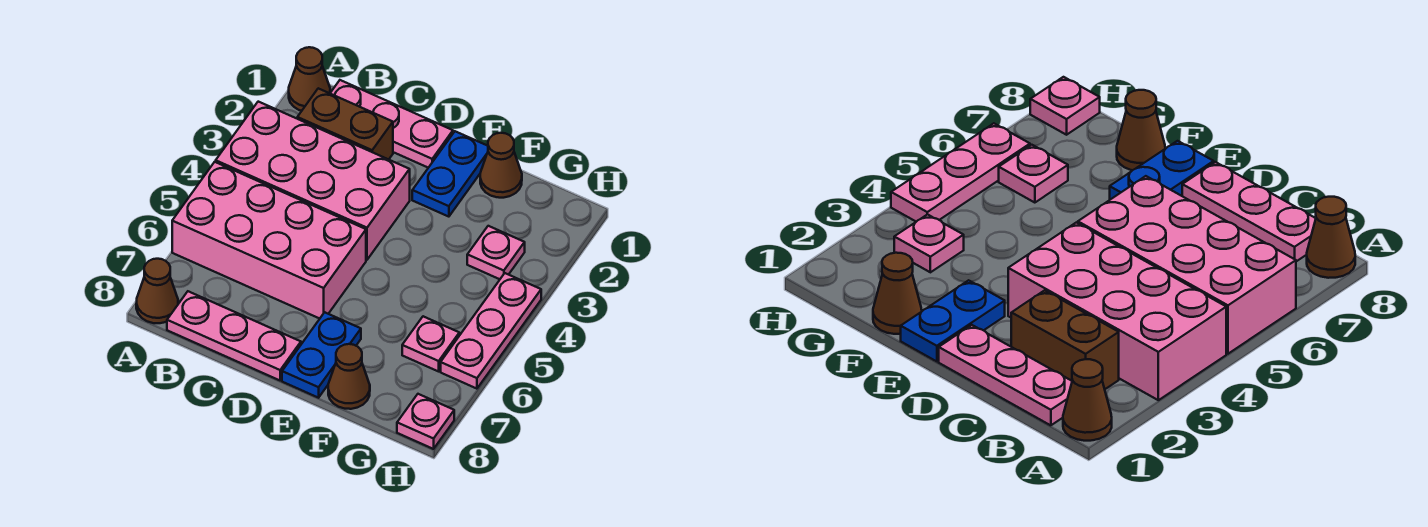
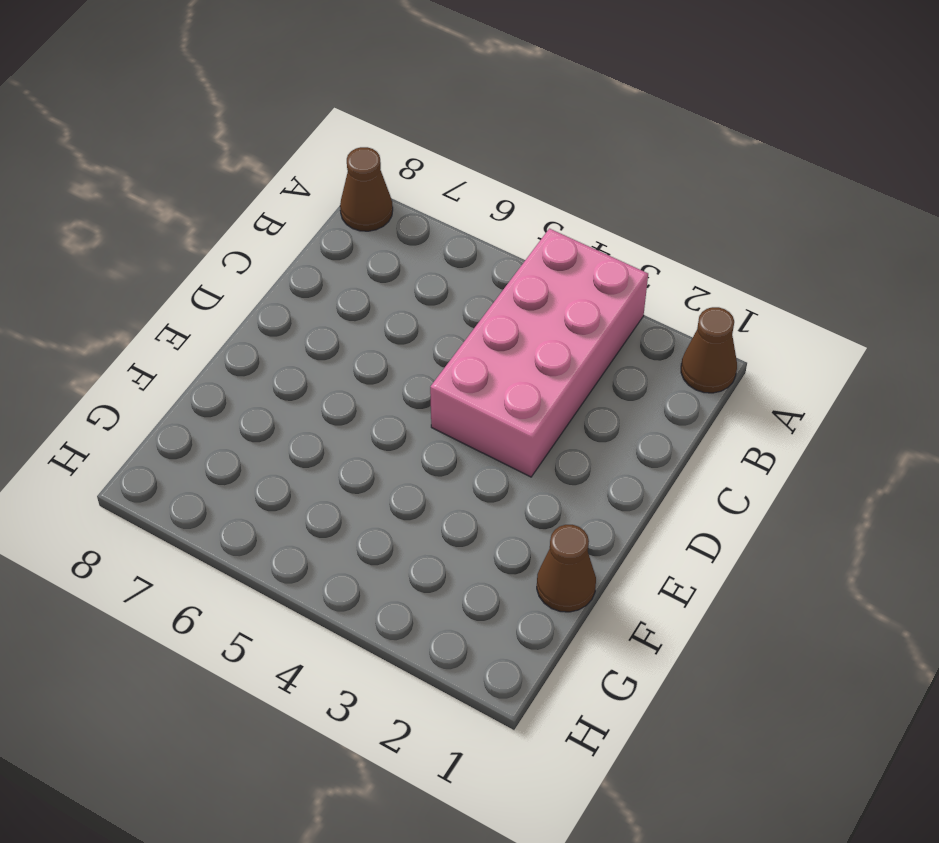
none -> pink brick A5:D6 level 1
none -> pink plate B1:D1 level 1
none -> brown brick B2:C2 level 1

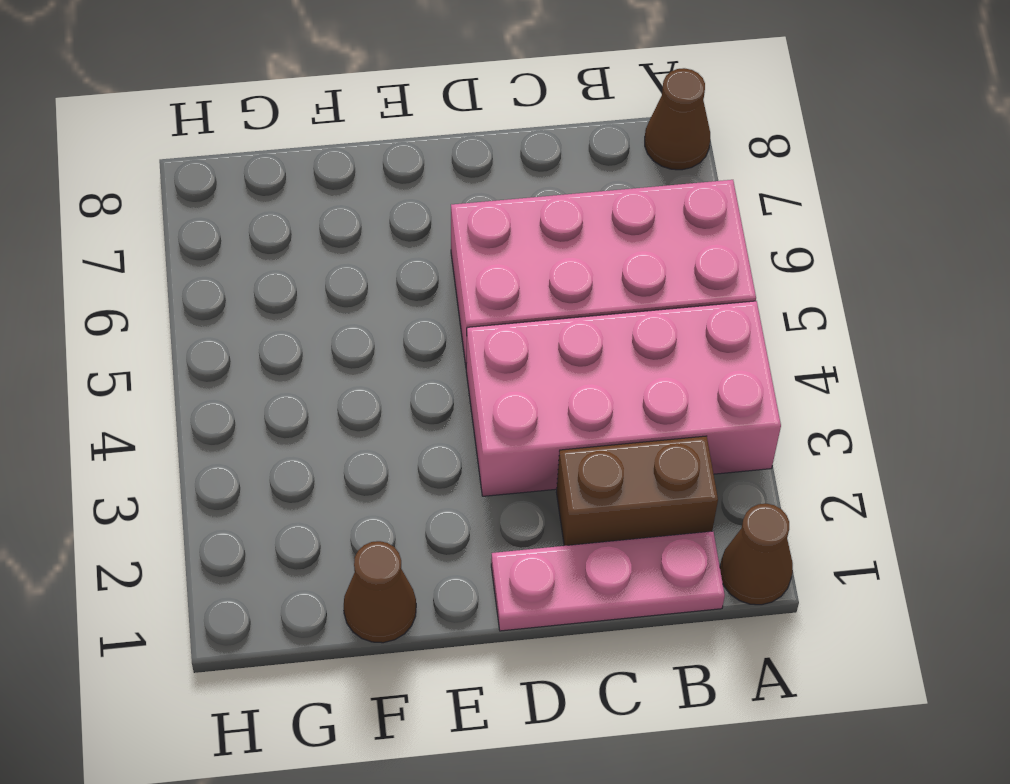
none -> pink plate B8:D8 level 1
none -> blue plate E1:E2 level 1
none -> blue plate E7:E8 level 1

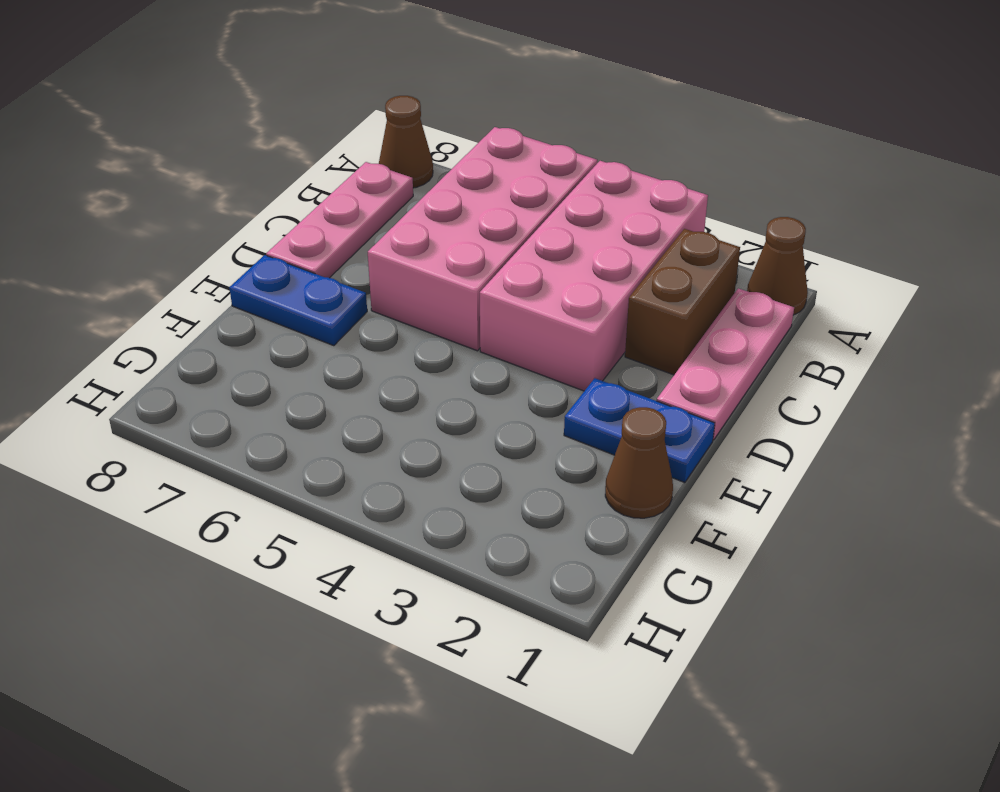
none -> brown cone F8 level 1
none -> pink plate G3 level 1
none -> pink plate G6 level 1

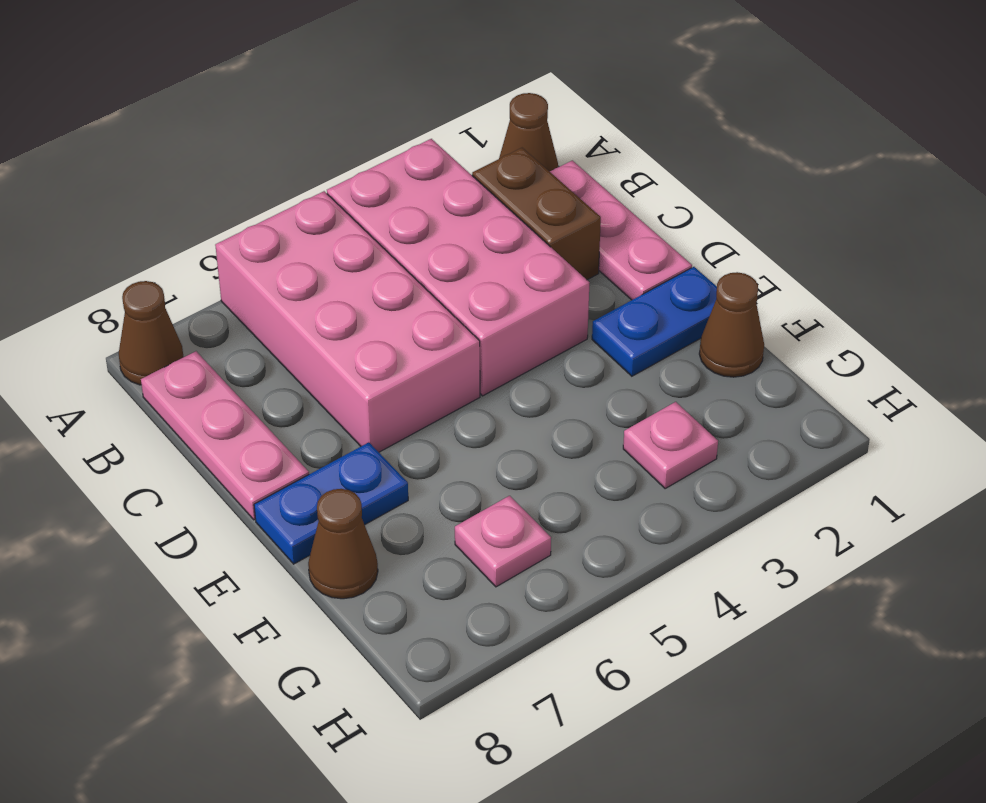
none -> pink plate H4:H6 level 1
none -> pink plate H8 level 1

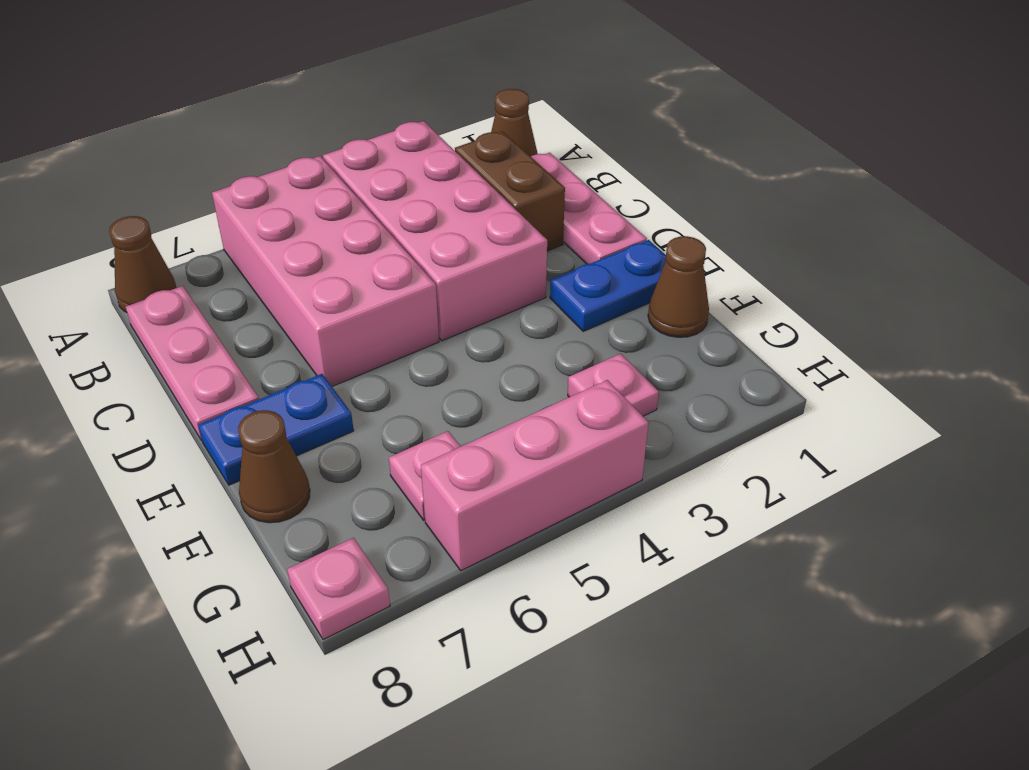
pink brick H4:H6 level 1 -> pink plate H4:H6 level 1

